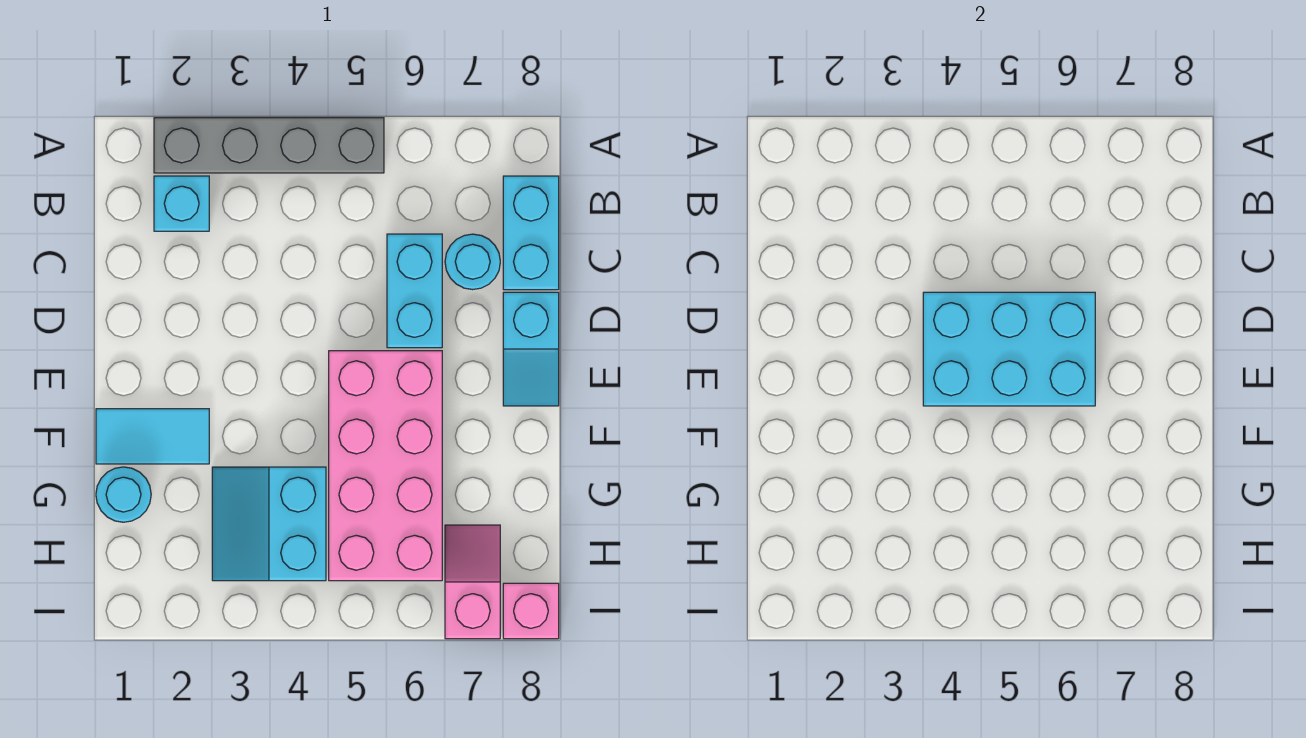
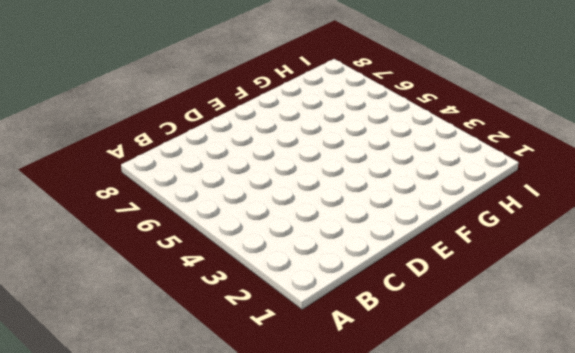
none -> grey brick A2:A5 level 1
none -> cyan brick B2 level 1
none -> cyan brick B8:C8 level 1

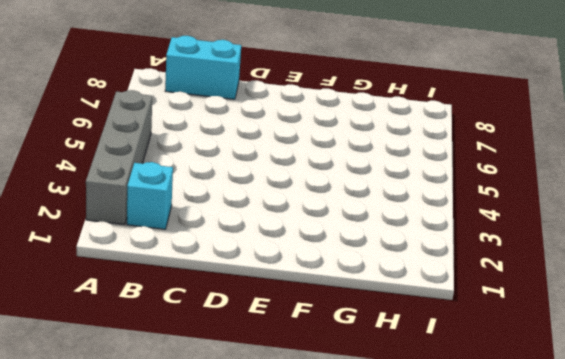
none -> cyan brick C6:D6 level 1
none -> cyan round brick C7 level 1
none -> cyan slope D8:E8 level 1 top D

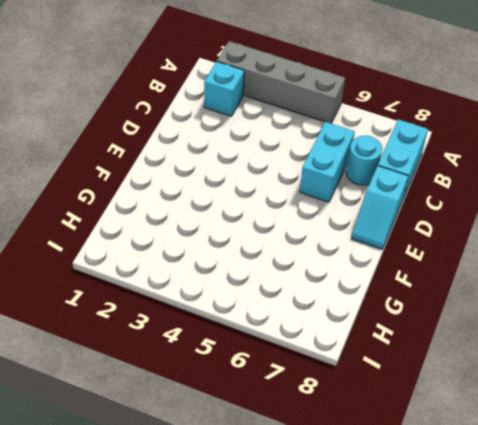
none -> pink brick E5:H6 level 1
none -> cyan tile F1:F2 level 1
none -> cyan round brick G1 level 1

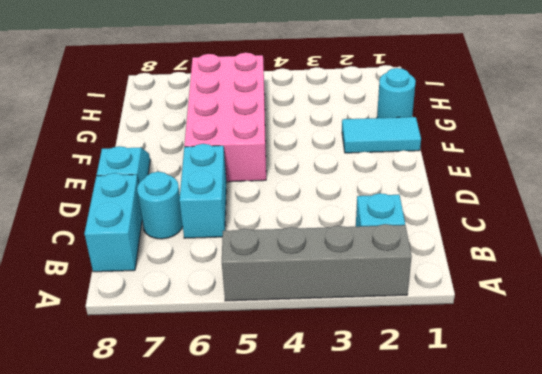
none -> cyan slope G3:H4 level 1 top 4
none -> pink slope H7:I7 level 1 top I
none -> pink brick I8 level 1

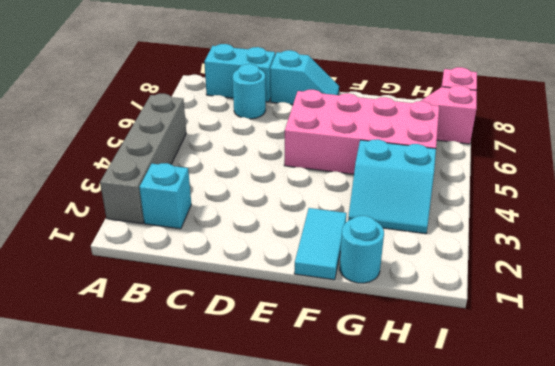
none -> cyan brick C6:D6 level 1
none -> cyan brick D4:E6 level 2

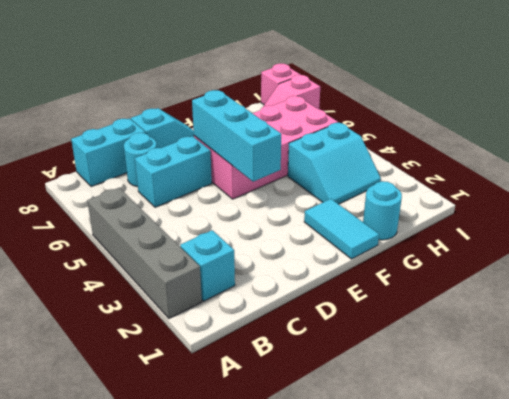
cyan brick E4:E6 level 2 -> cyan brick D4:E6 level 2

